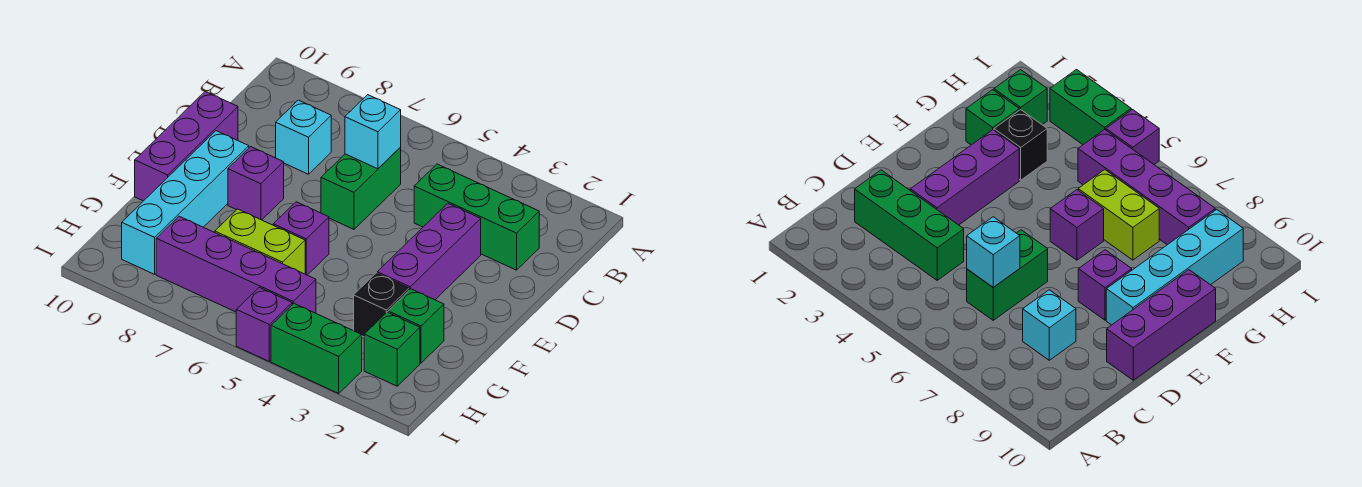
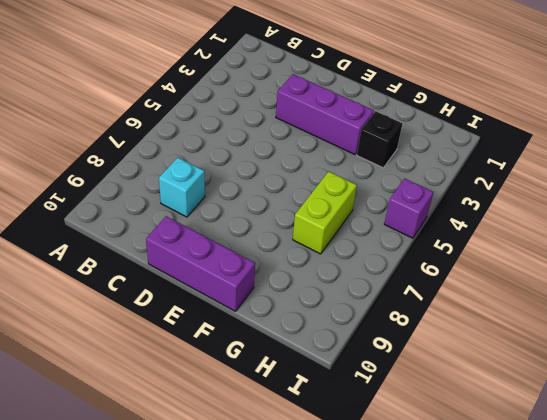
none -> green brick C2:C4 level 1
none -> green brick C6:D6 level 1
none -> purple brick E8 level 1

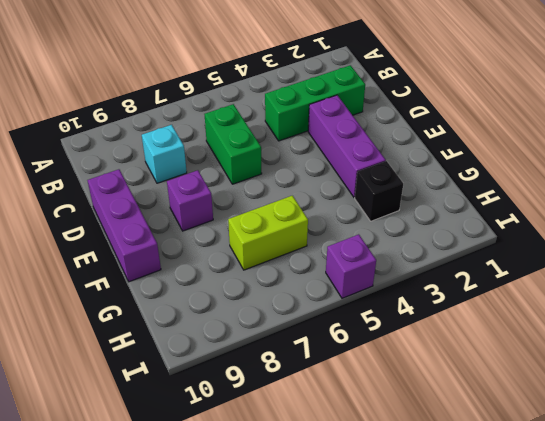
none -> cyan brick E9:H9 level 1
none -> purple brick F6 level 1
none -> green brick G2 level 1

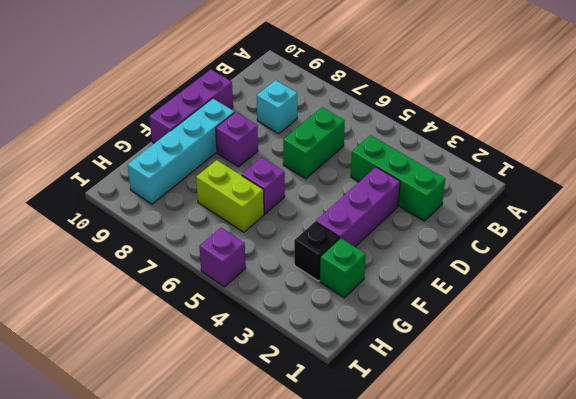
none -> green brick H2 level 1
none -> purple brick H5:H8 level 1
none -> green brick I3:I4 level 1

